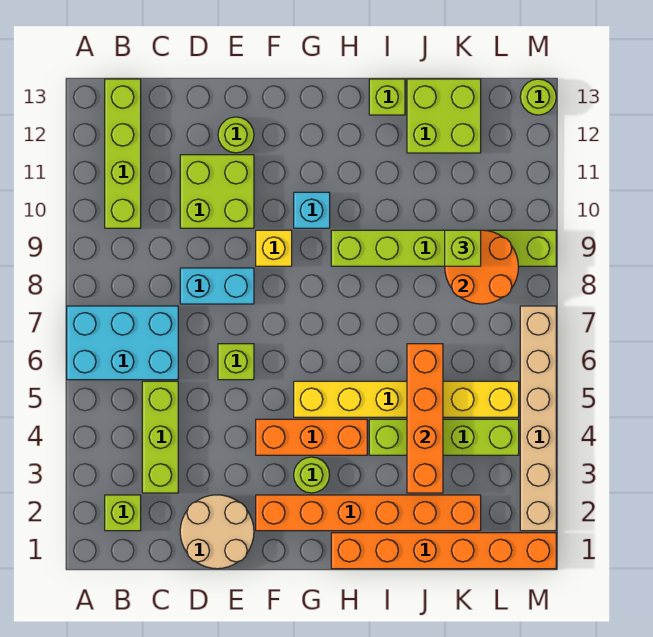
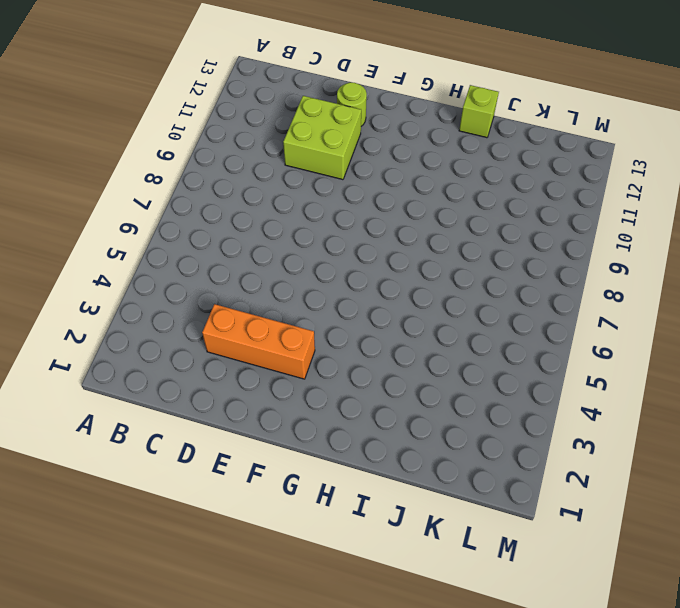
orange brick D3:F3 level 1 -> orange brick F4:H4 level 1
none -> cyan brick A6:C7 level 1
none -> lime brick B2 level 1
none -> lime brick B10:B13 level 1

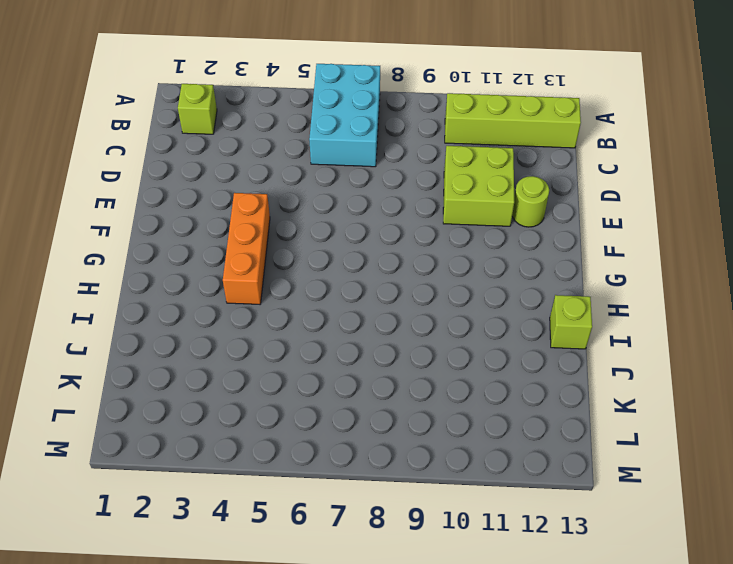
none -> lime brick C3:C5 level 1
none -> tan round brick D1:E2 level 1
none -> cyan brick D8:E8 level 1

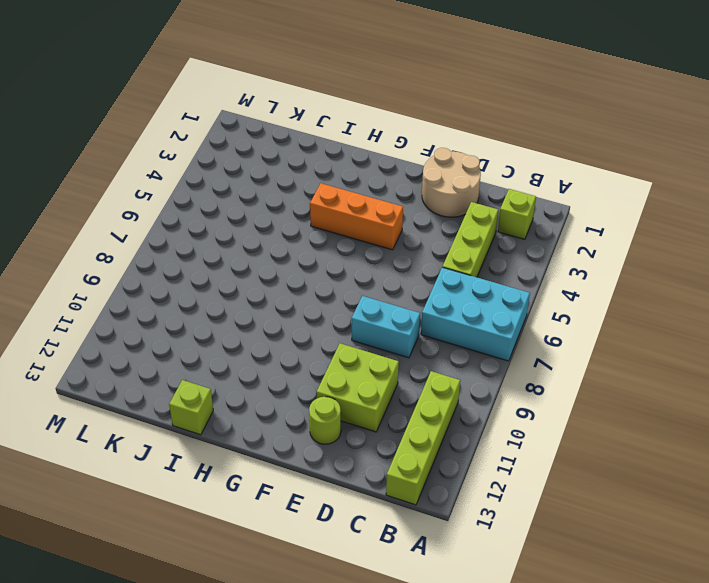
none -> lime brick E6 level 1
none -> orange brick F2:K2 level 1
none -> yellow brick F9 level 1

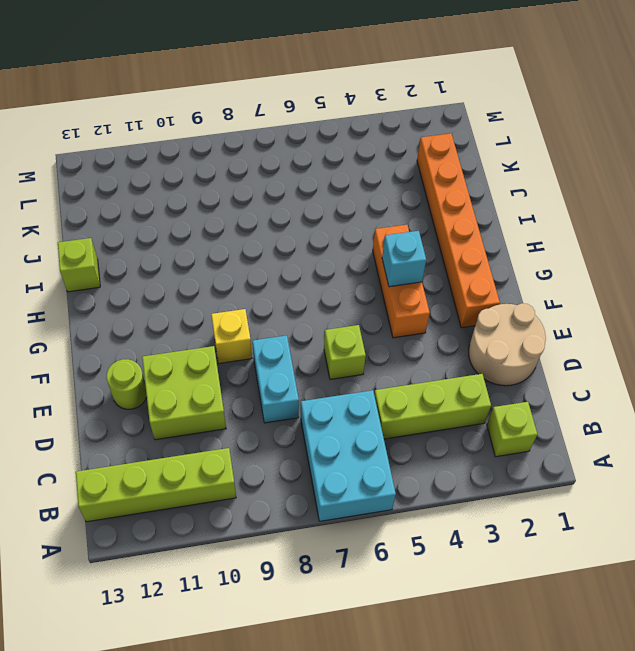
cyan brick G4 level 2 -> cyan brick G10 level 1
none -> lime round brick G3 level 1
none -> yellow brick G5:L5 level 1
none -> orange brick H1:M1 level 1

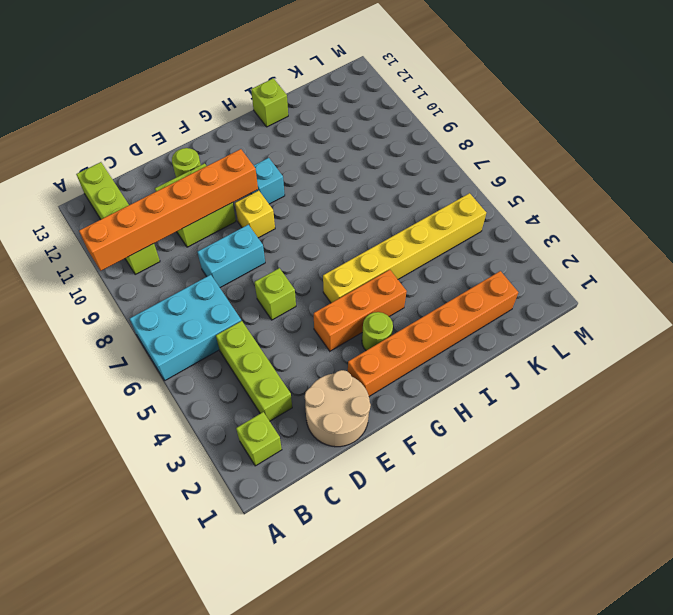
orange brick A10:F10 level 2 -> orange brick H1:M1 level 1
none -> lime brick H9:M9 level 1
none -> lime brick I4:L4 level 1
none -> lime brick J12:K13 level 1

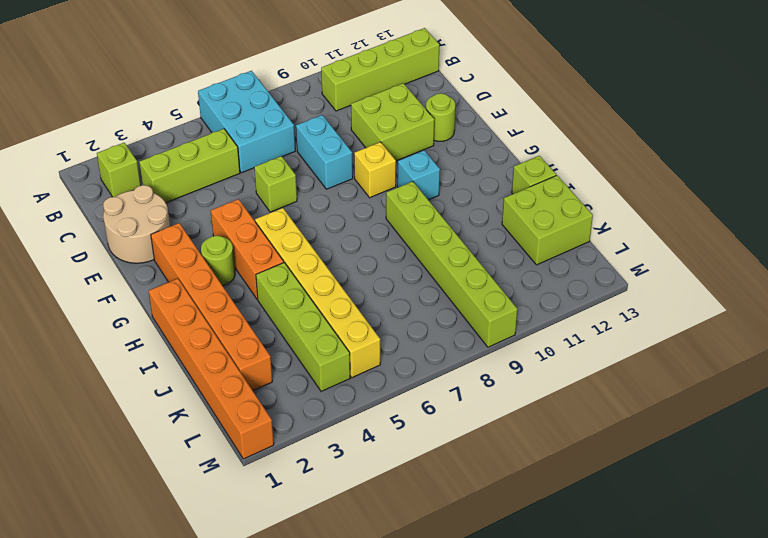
none -> tan brick M2:M7 level 1
none -> lime round brick M13 level 1
none -> orange brick J3:J6 level 2

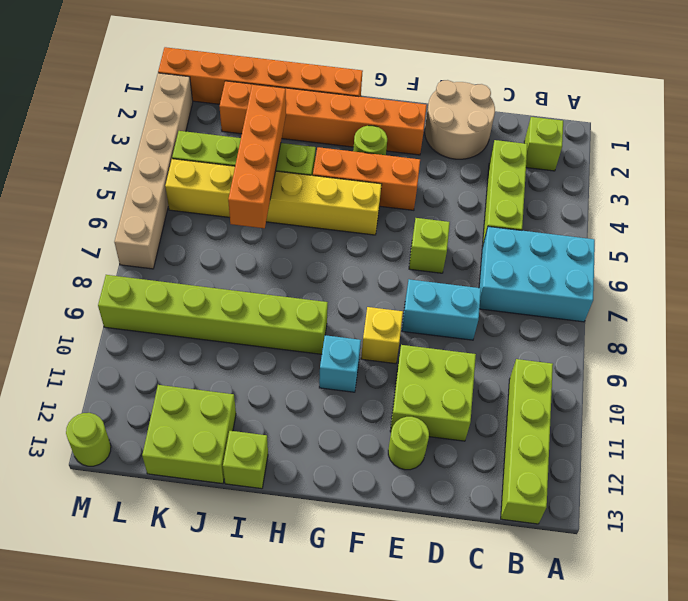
none -> orange round brick K8:L9 level 2
none -> lime brick K9 level 3

